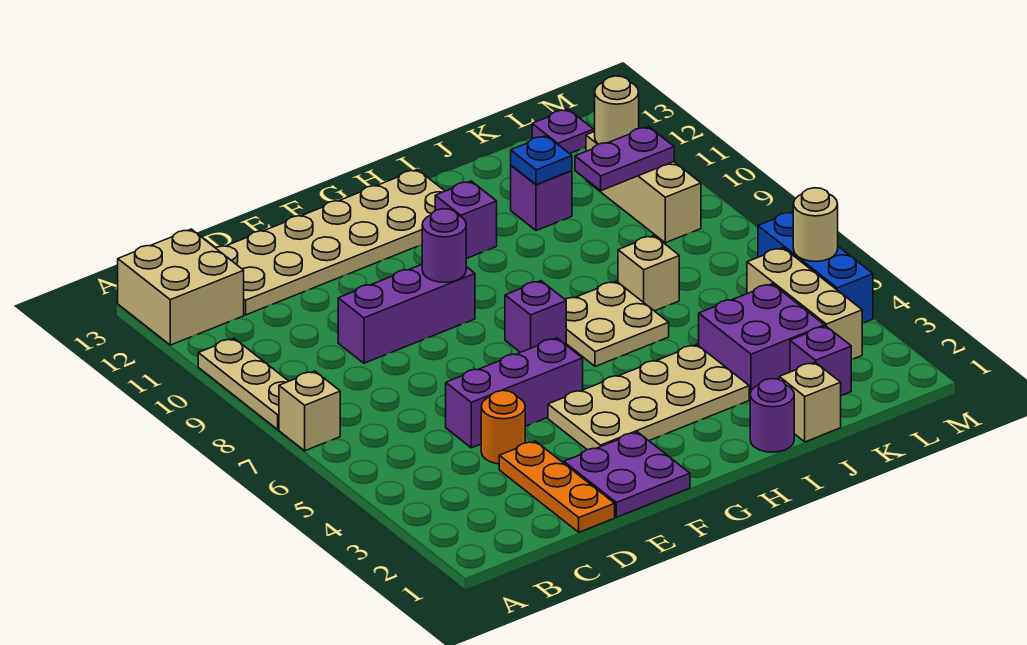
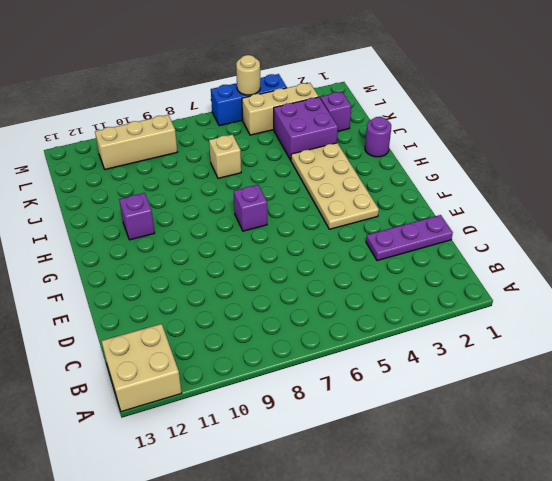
purple plate D1:D3 level 1 -> orange plate D1:D3 level 1
none -> tan brick A7 level 1
none -> tan plate A8:A10 level 1
none -> tan plate C12:H13 level 1

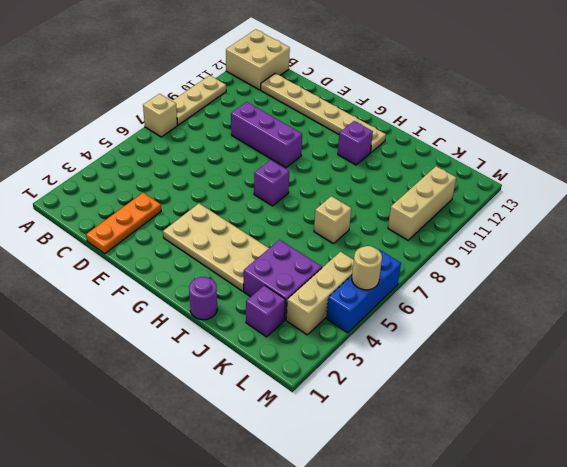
tan plate C12:H12 level 1 -> tan plate C12:H13 level 1
none -> orange round brick D4 level 1
none -> purple brick D5:F5 level 1
none -> purple plate E1:F2 level 1

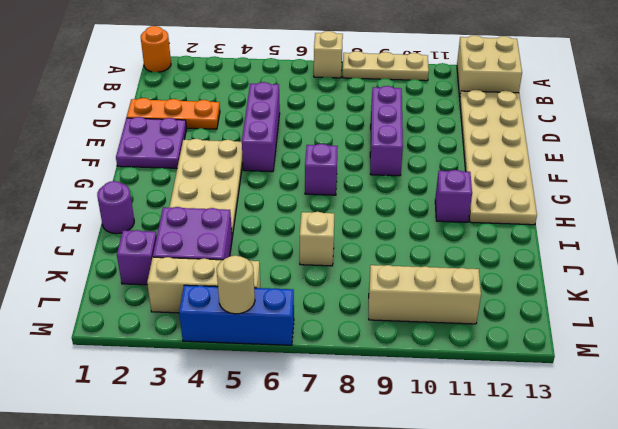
orange round brick A1 level 1 -> orange round brick D4 level 1
none -> tan plate H6:I7 level 1
none -> tan brick J1 level 1
none -> purple brick J11 level 1

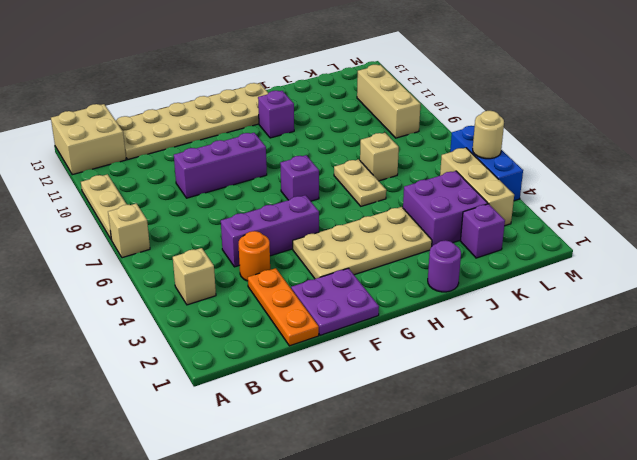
tan brick B4 level 1 -> tan brick J1 level 1
tan plate I6:I7 level 1 -> tan plate H6:I7 level 1
none -> purple brick J11 level 1
none -> purple plate L13 level 1
none -> purple round brick F9 level 2

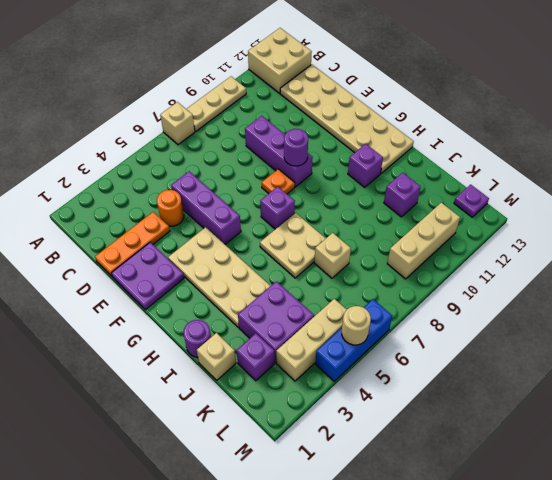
orange plate F8 level 1 -> none
none -> blue plate J11 level 2
none -> purple plate K10:L10 level 2
none -> tan round brick L11 level 2

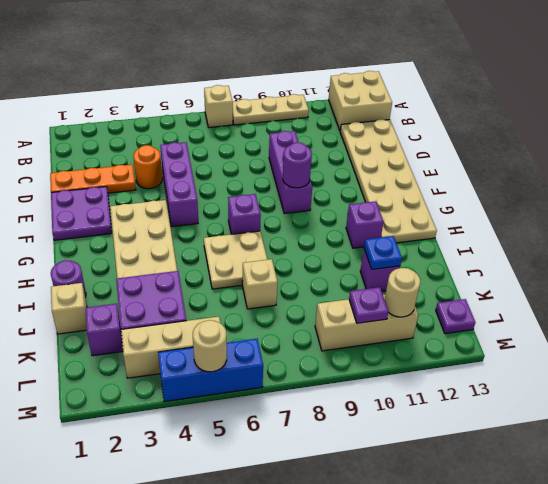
purple plate L10 level 2 -> purple plate K10:L10 level 2

